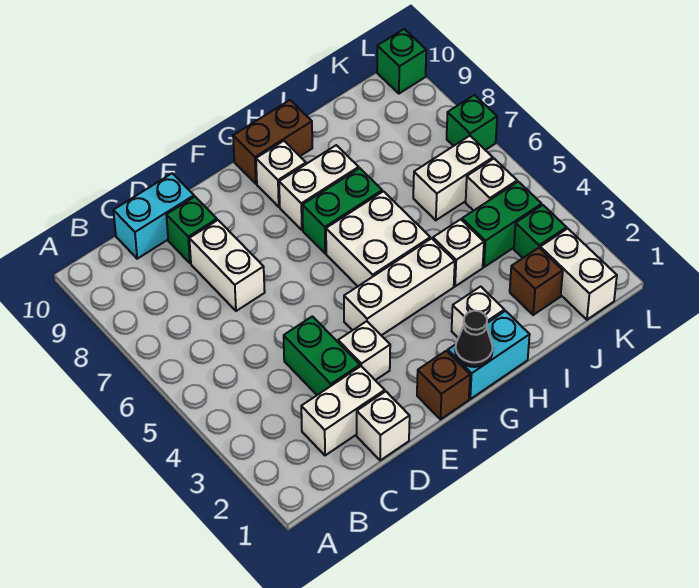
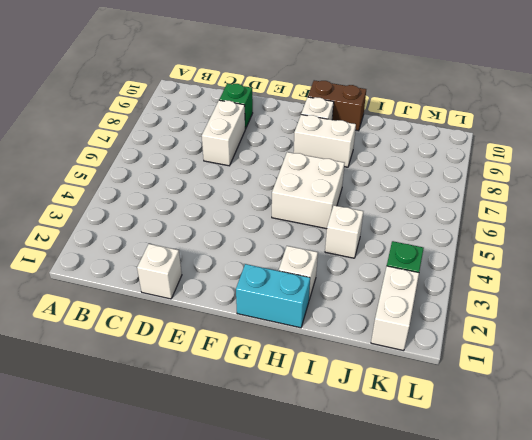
none -> white brick C2:D2 level 1
none -> cyan brick C10:D10 level 1
none -> green brick D3:D4 level 1

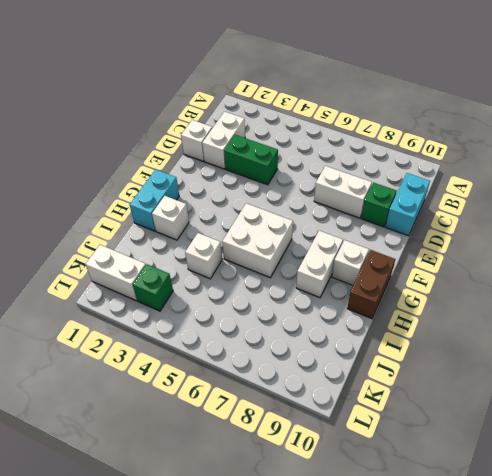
none -> white brick E3 level 1
none -> brown brick F1 level 1
none -> white brick F4:H4 level 1

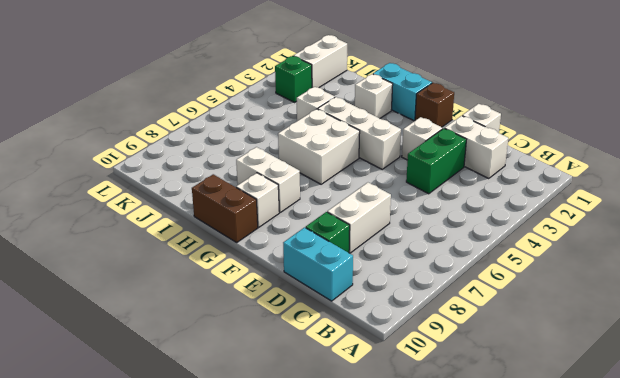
none -> green brick G7:H7 level 1
none -> brown brick J2 level 1
none -> green brick J4:K4 level 1

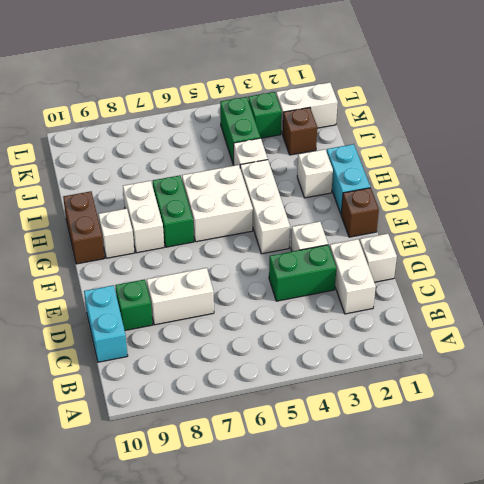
none -> white brick J6:K6 level 1
none -> white brick K5 level 1
none -> green brick L7 level 1

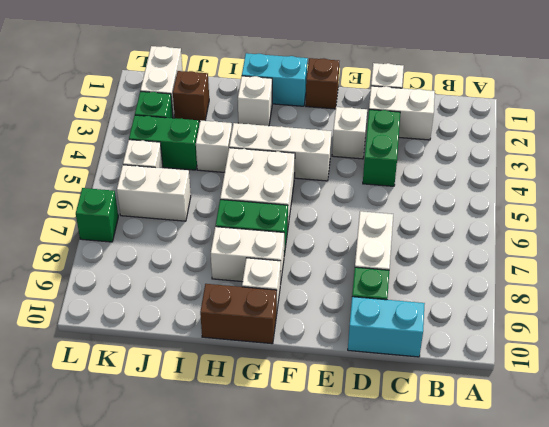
none -> green brick L10 level 1
none -> black cone G1 level 2

